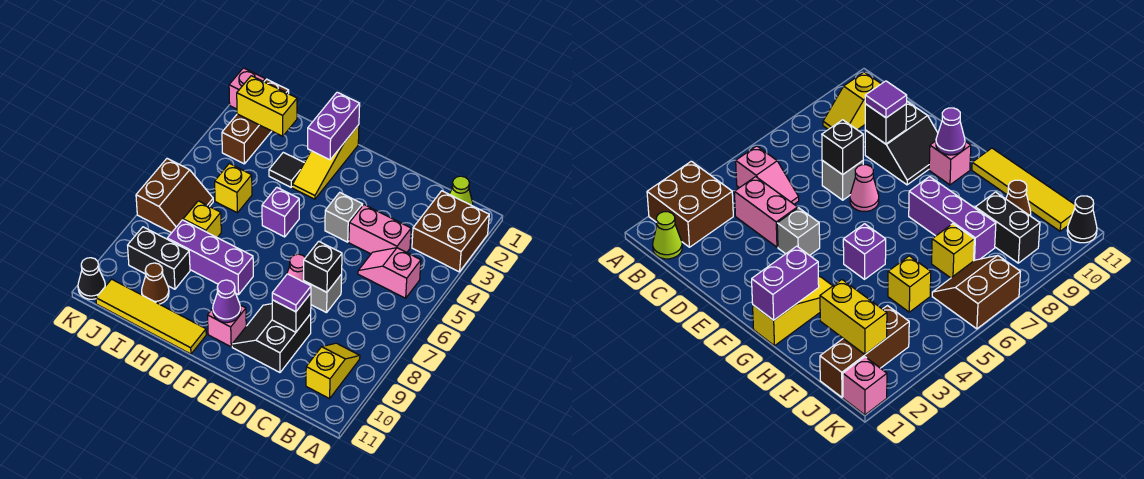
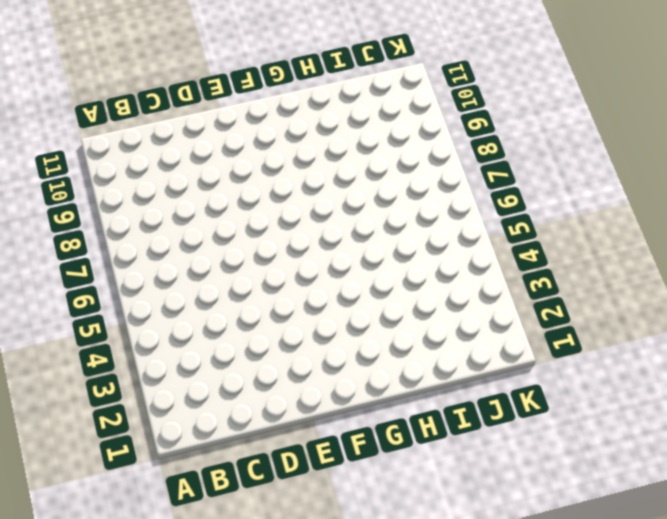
none -> brown brick A2:B3 level 1
none -> lime cone B1 level 1
none -> pink slope B5:C5 level 1 top B

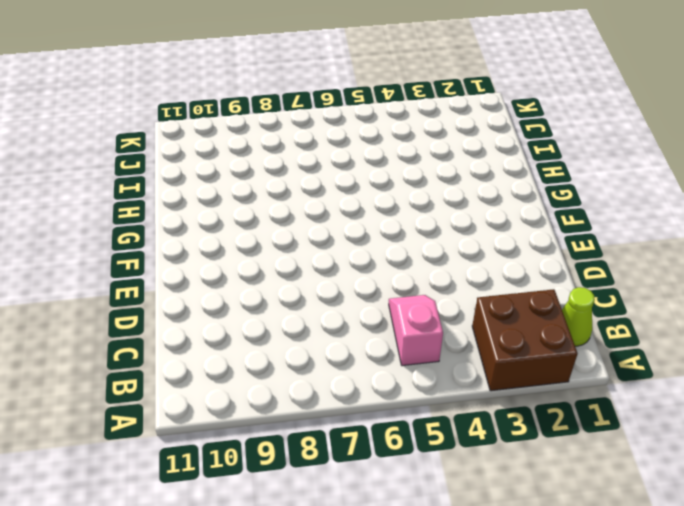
none -> yellow slope B9:B10 level 1 top 10
none -> pink brick C4:D4 level 1
none -> grey brick D7 level 1

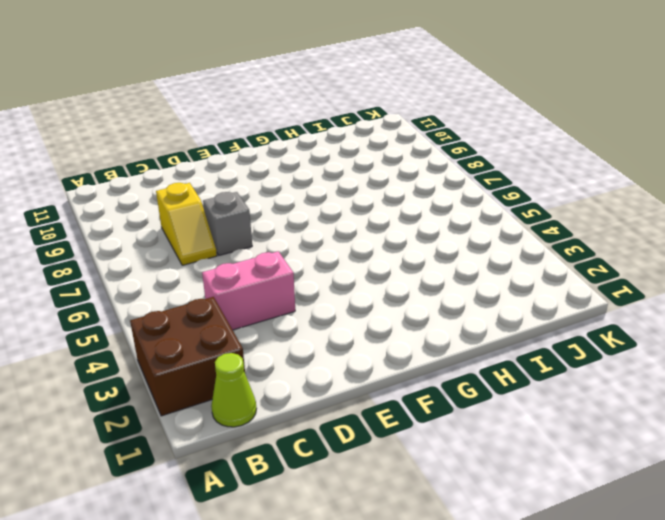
yellow slope C7:C8 level 1 top 8 -> yellow slope B9:B10 level 1 top 10
none -> pink slope B5:C5 level 1 top B
none -> black slope D9:E10 level 1 top D
none -> grey brick E4 level 1

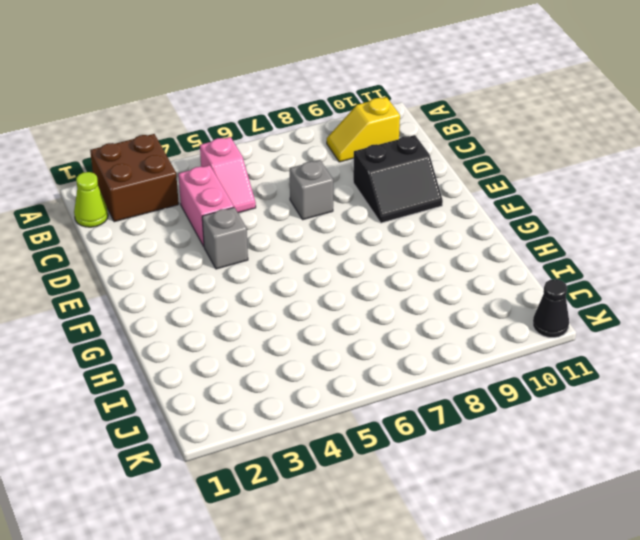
none -> pink cone E7 level 1
none -> pink brick F10 level 1
none -> yellow slope G1:G3 level 1 top 1

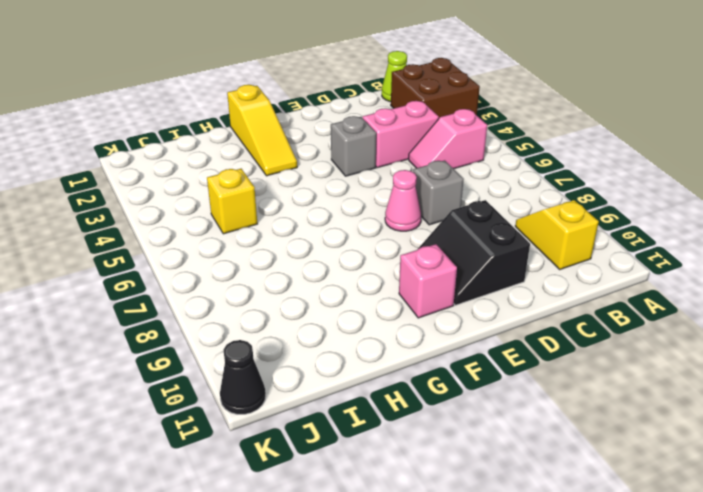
none -> purple brick G5 level 1
none -> purple brick G8:I8 level 1
none -> yellow tile G11:J11 level 1

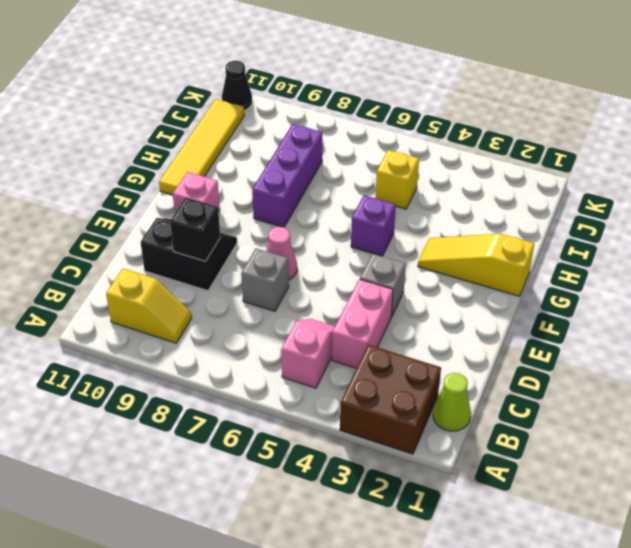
none -> black tile H3 level 1
none -> yellow brick I7 level 1
none -> black brick I9:J9 level 1

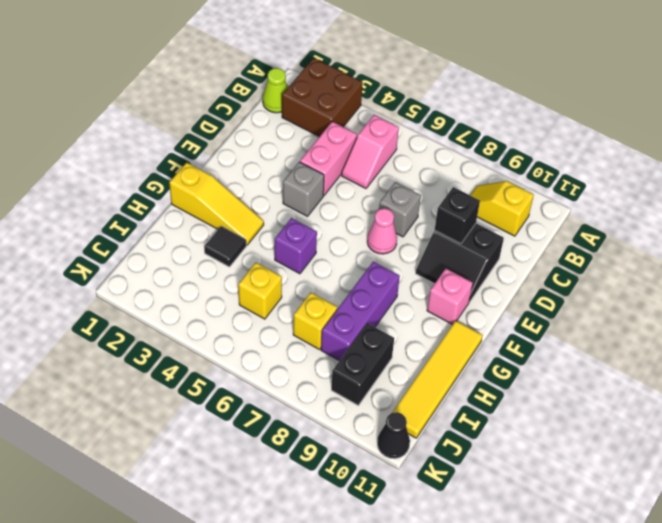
none -> brown cone I10 level 1
none -> brown brick J1:J3 level 1
none -> brown slope J6:K7 level 1 top K

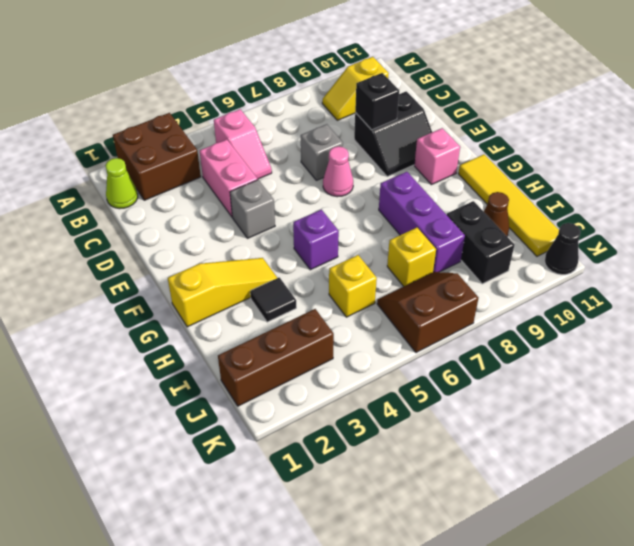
none -> pink brick K1 level 1
none -> black brick D7 level 2
none -> purple cone F10 level 2

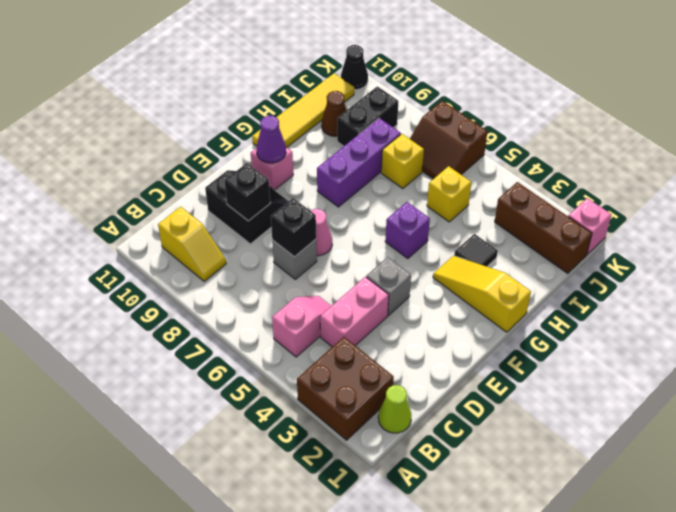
none -> purple brick G1:G2 level 2
none -> yellow brick I2:J2 level 2
none -> purple tile D9 level 3

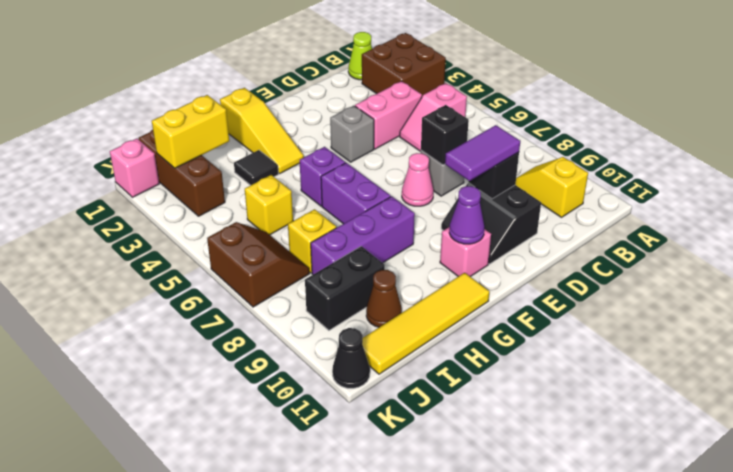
purple tile D9:E9 level 3 -> purple tile D9 level 3
purple brick G6:G7 level 1 -> purple brick G1:G2 level 2

